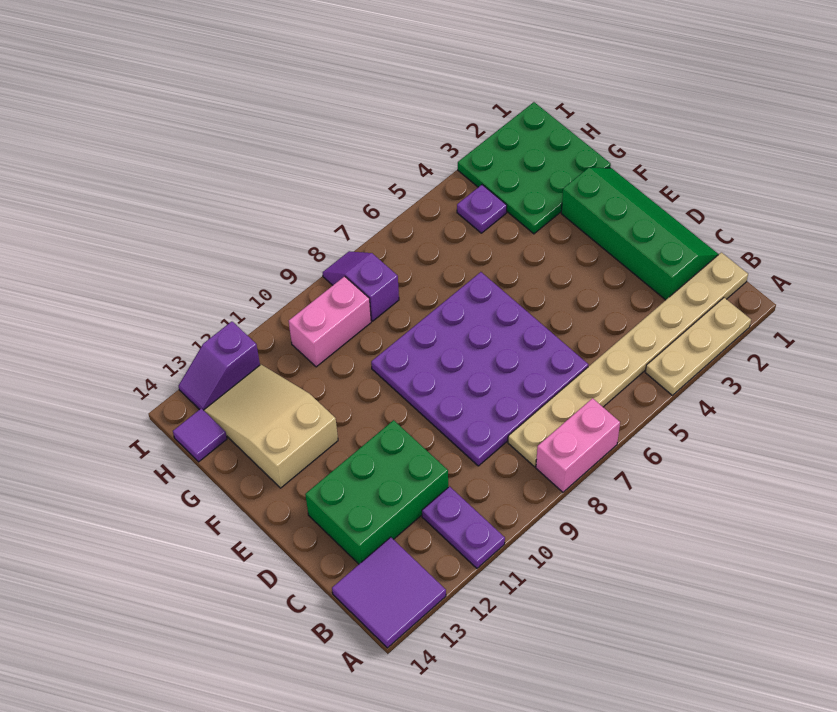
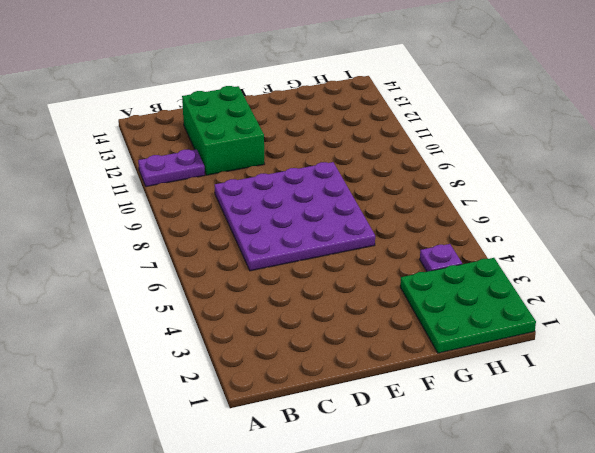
none -> tan plate A2:A4 level 1
none -> pink brick A7:A8 level 1
none -> purple tile A13:B14 level 1

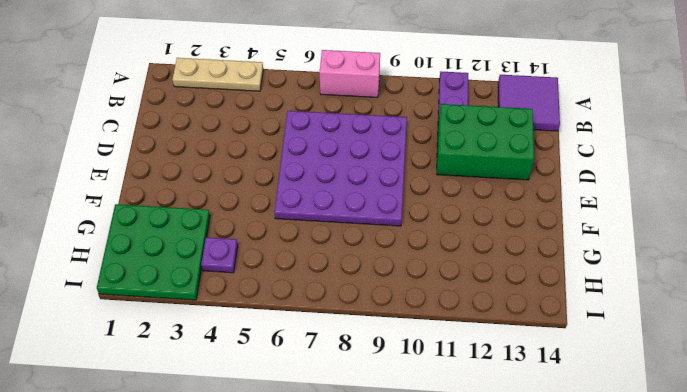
none -> tan plate B1:B8 level 1
none -> green slope C1:F2 level 1 top 2
none -> tan slope F12:H13 level 1 top F

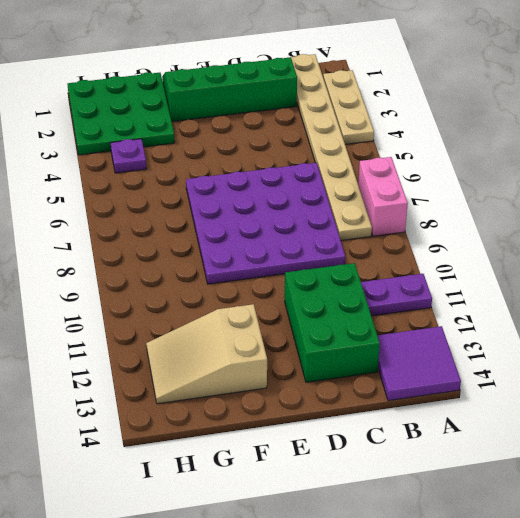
none -> purple slope H8:I8 level 1 top H
none -> pink brick H9:H10 level 1
none -> purple tile H14 level 1

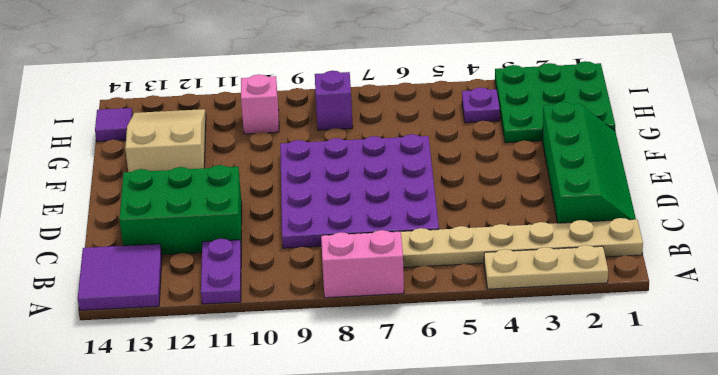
pink brick H10 level 1 -> pink brick H9:H10 level 1
none -> purple slope I12:I13 level 1 top 12

